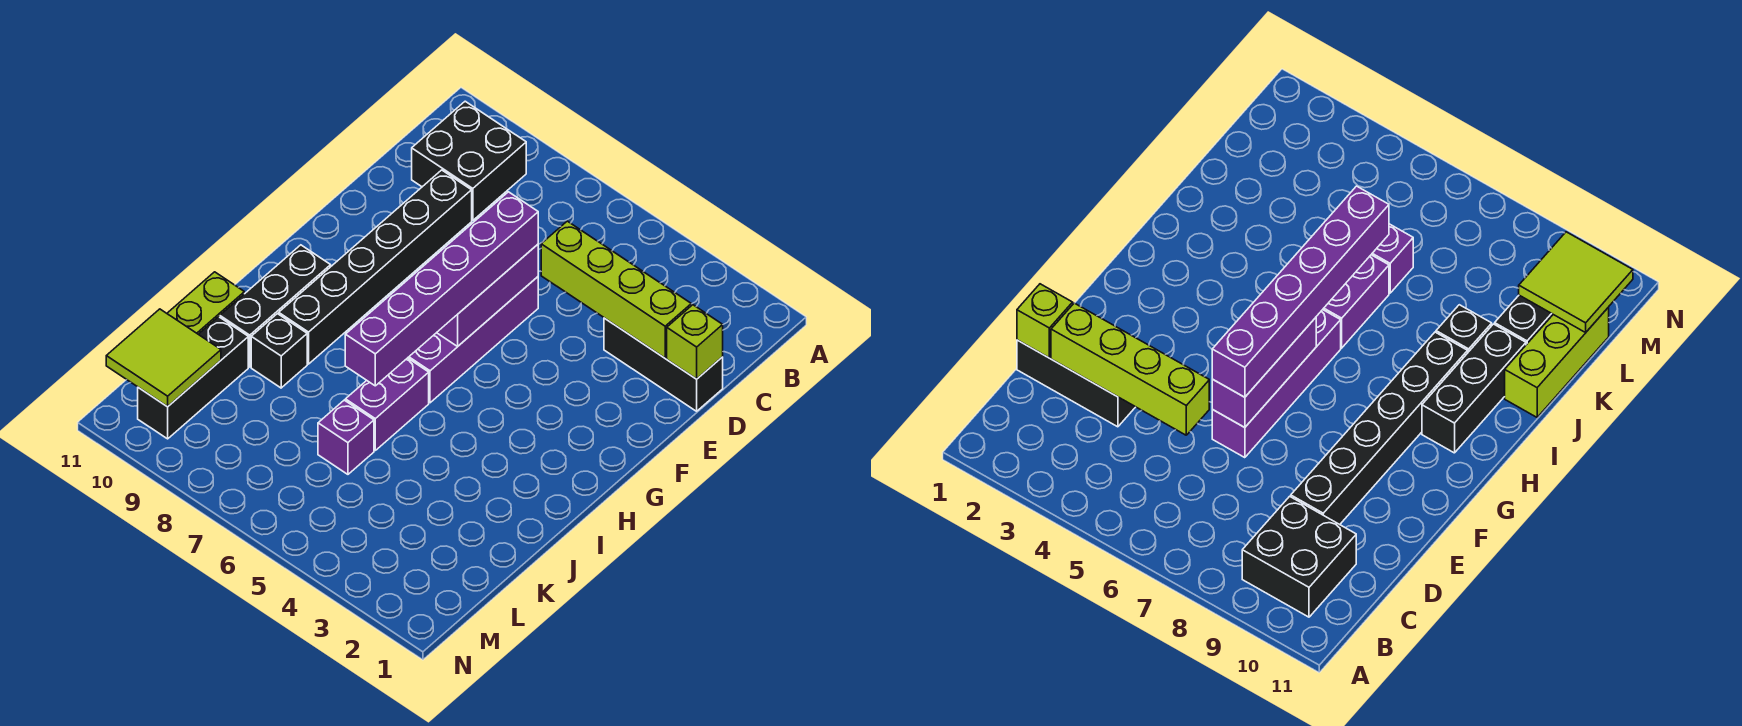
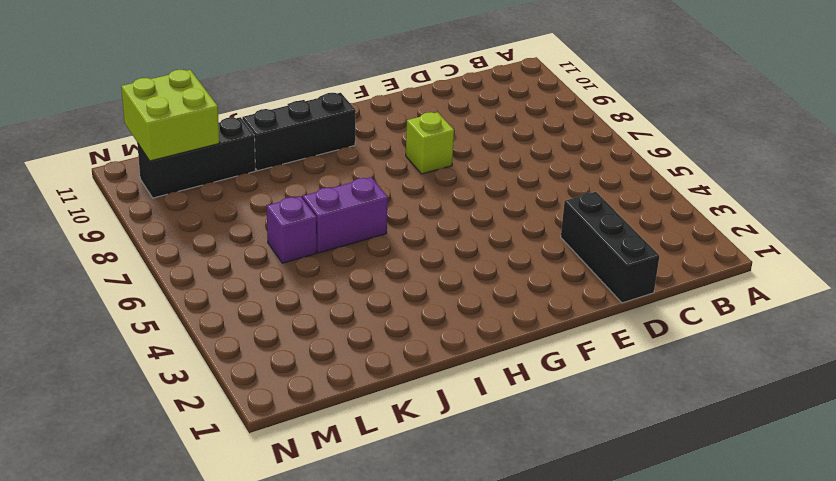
lime brick F8 level 1 -> lime brick D1 level 2
lime brick L10:M11 level 2 -> lime tile L10:M11 level 2
none -> black brick B9:C10 level 1
none -> black brick D9:I9 level 1
none -> purple brick E6:H6 level 1

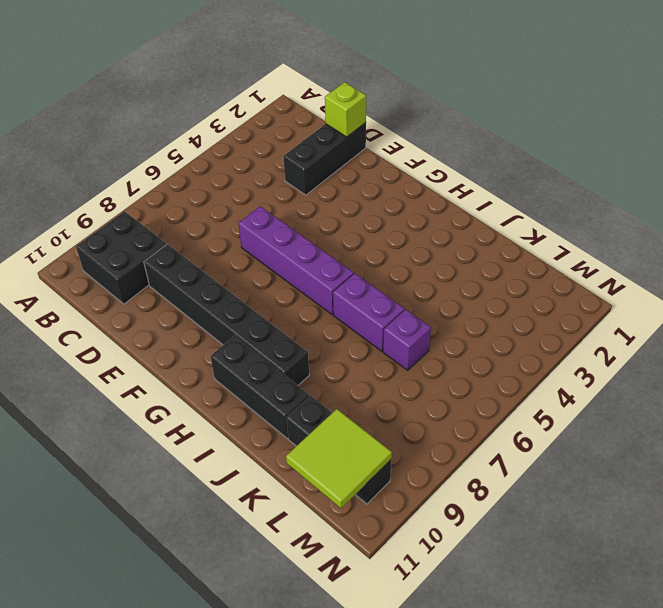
none -> black brick J9 level 1
none -> lime brick J11:L11 level 1
none -> lime brick D2:D5 level 2

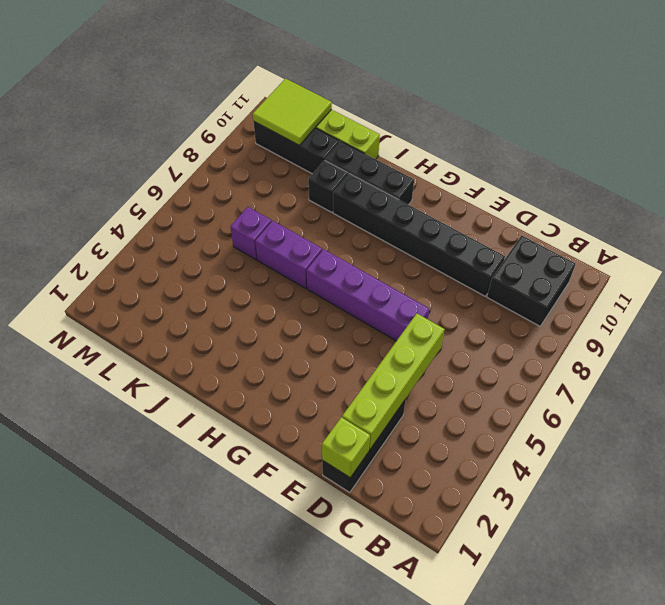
none -> purple brick E6:G6 level 2
none -> purple brick E6:J6 level 3

